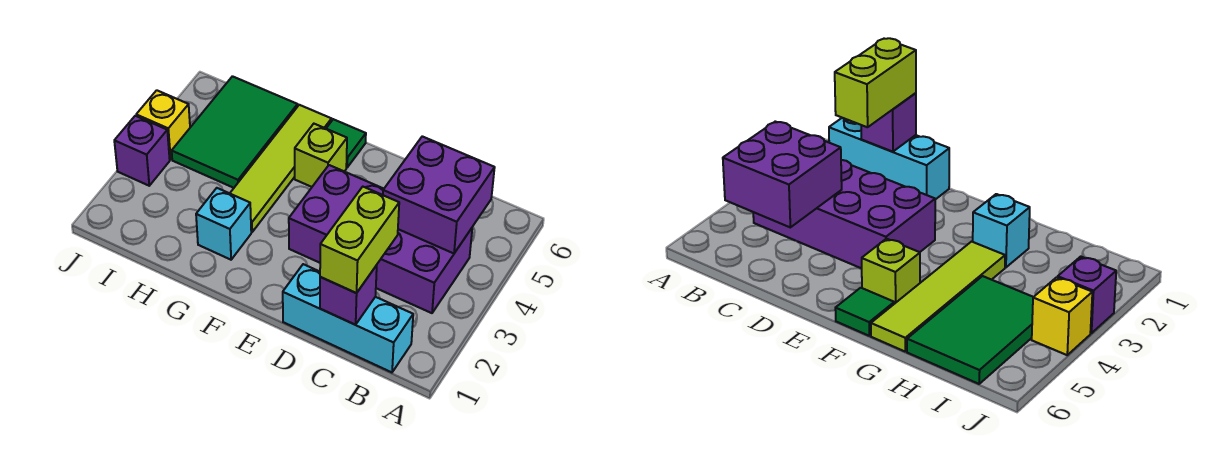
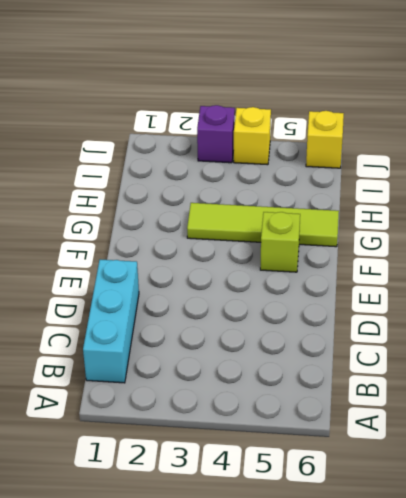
yellow brick J6 level 1 -> none
none -> purple brick B3:E4 level 1
none -> green tile F6 level 1
none -> cyan brick G2 level 1

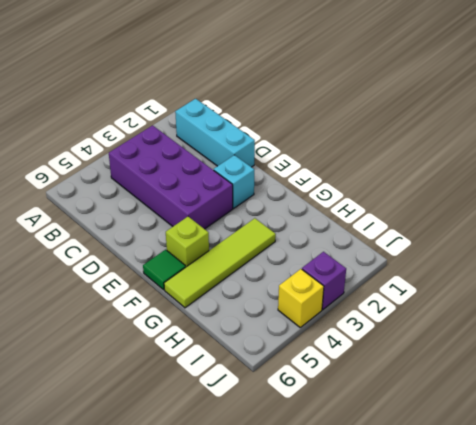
cyan brick E2 level 1 -> cyan brick G2 level 1
none -> green tile H4:I6 level 1
none -> purple brick B4:C5 level 2
none -> purple brick C1 level 2

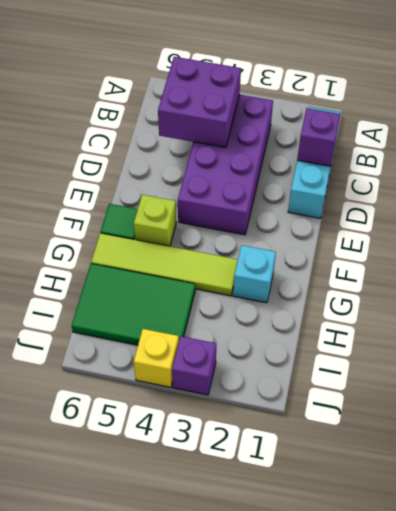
none -> lime brick C1:C2 level 3

